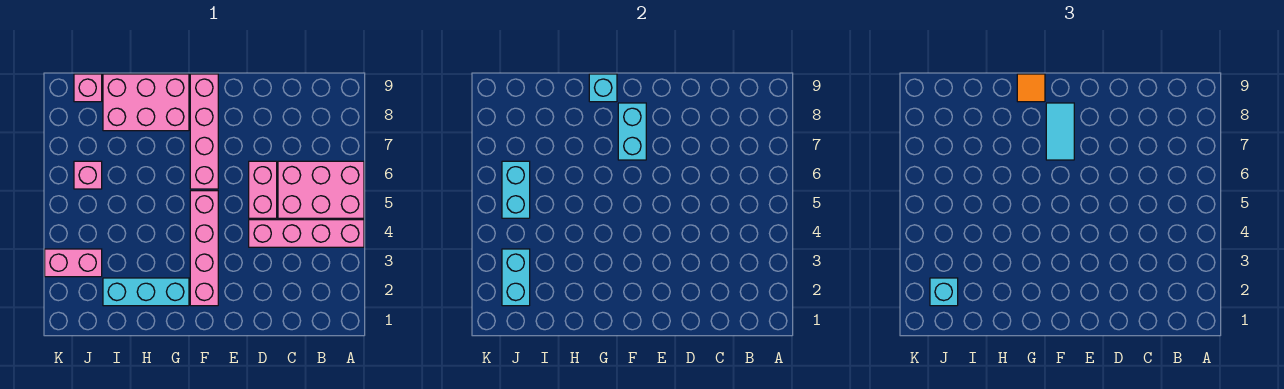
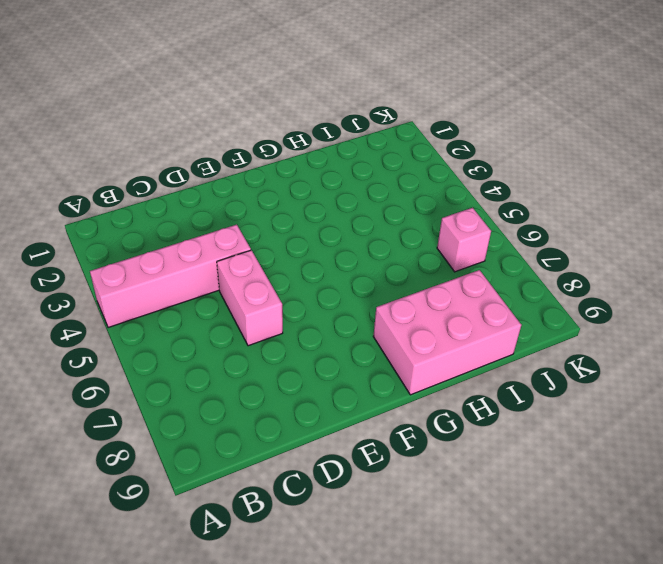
none -> pink brick A5:C6 level 1
none -> pink brick F2:F5 level 1
none -> pink brick F6:F9 level 1

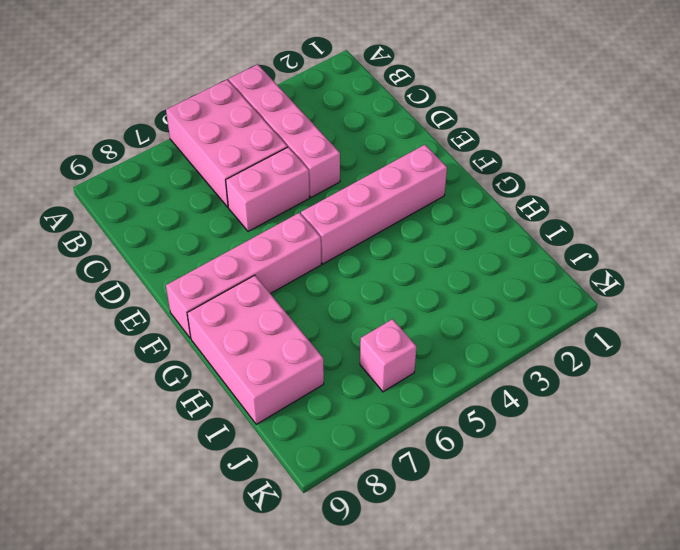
none -> cyan brick G2:I2 level 1
none -> pink brick J3:K3 level 1
none -> pink brick J9 level 1

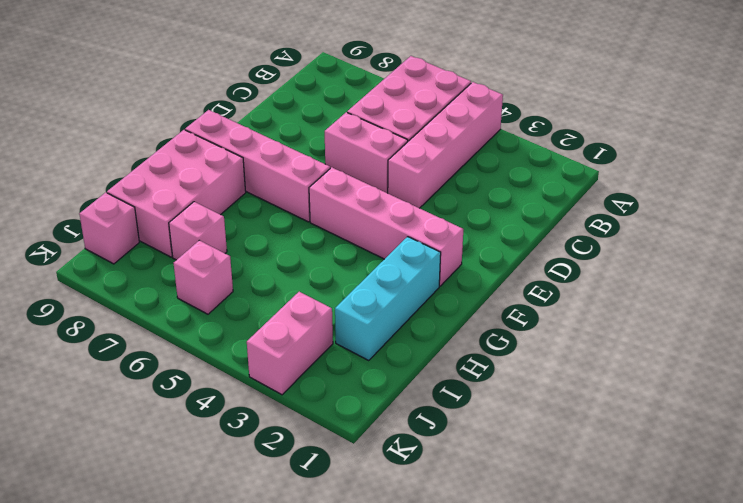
pink brick I7 level 1 -> none
none -> cyan brick F7:F8 level 2
none -> cyan brick G9 level 2
none -> cyan brick J2:J3 level 2

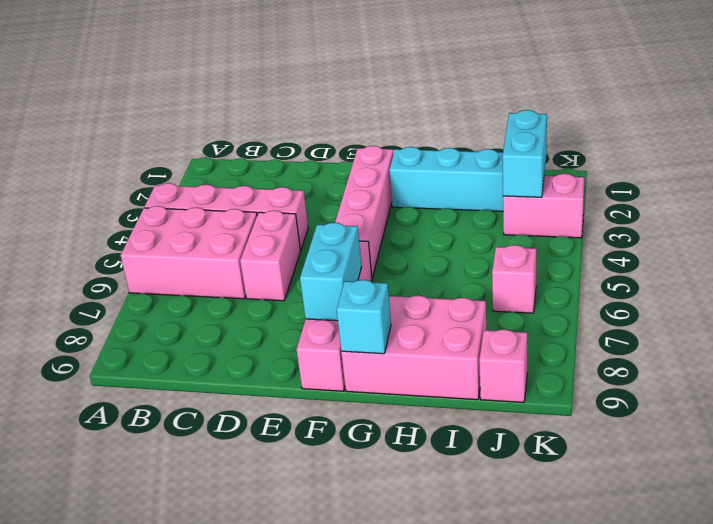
none -> cyan brick J5:J6 level 2
none -> cyan tile F7:F8 level 3
none -> orange tile G9 level 3

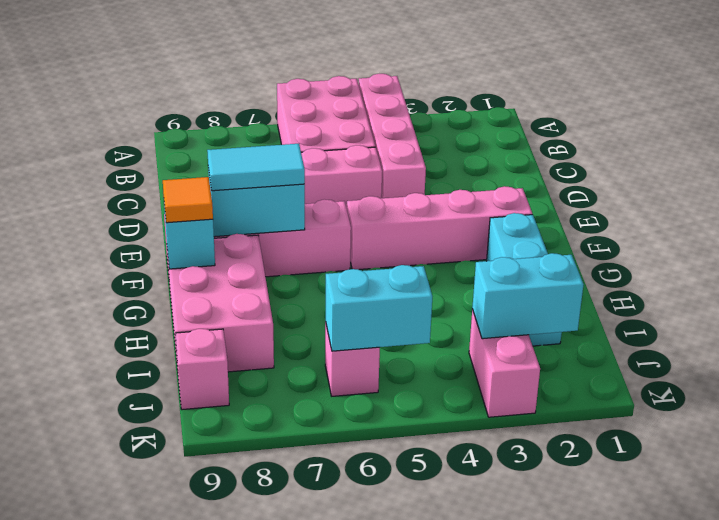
none -> cyan brick J2 level 3

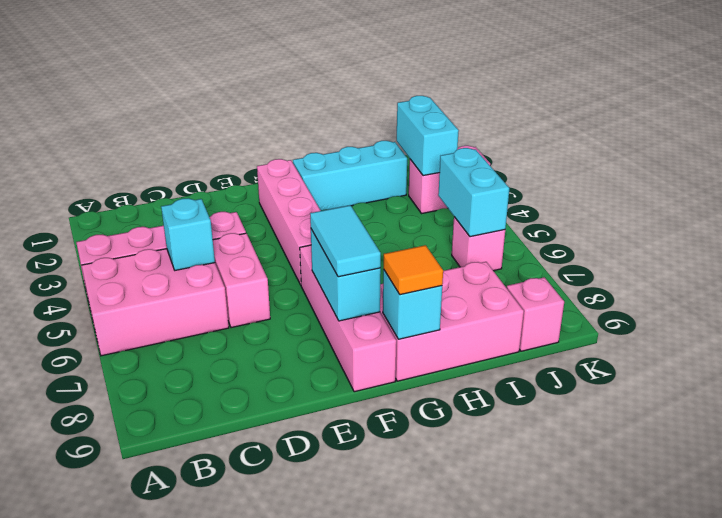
cyan brick C5 level 2 -> cyan brick J2 level 3

